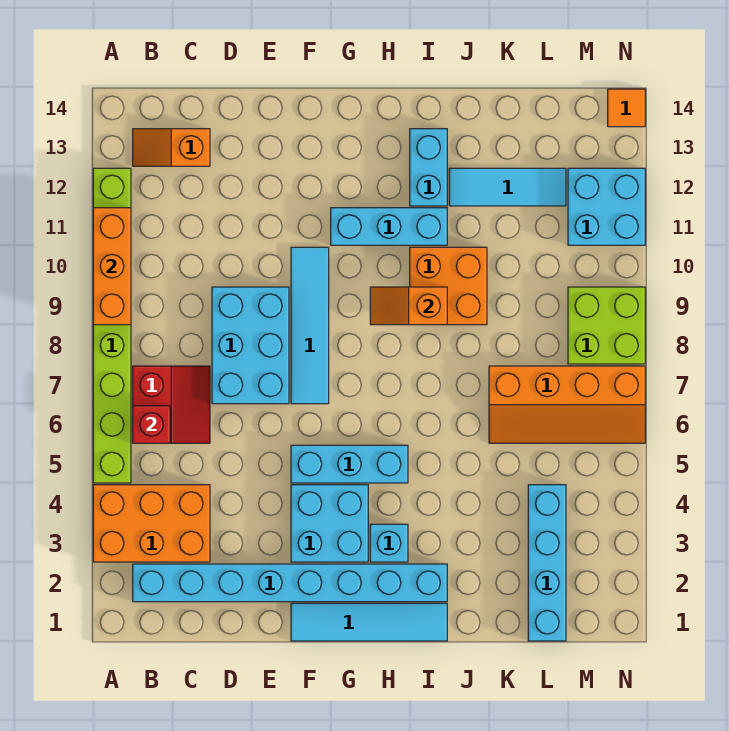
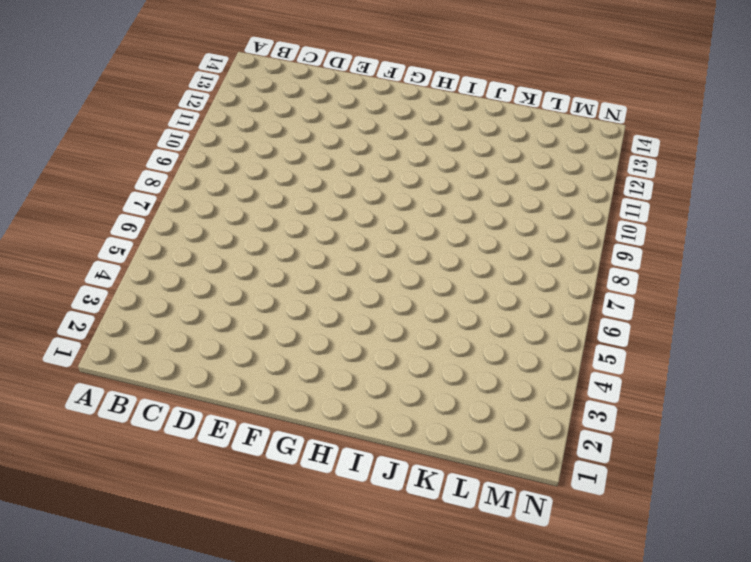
none -> orange brick A3:C4 level 1
none -> lime brick A5:A12 level 1
none -> cyan brick B2:I2 level 1

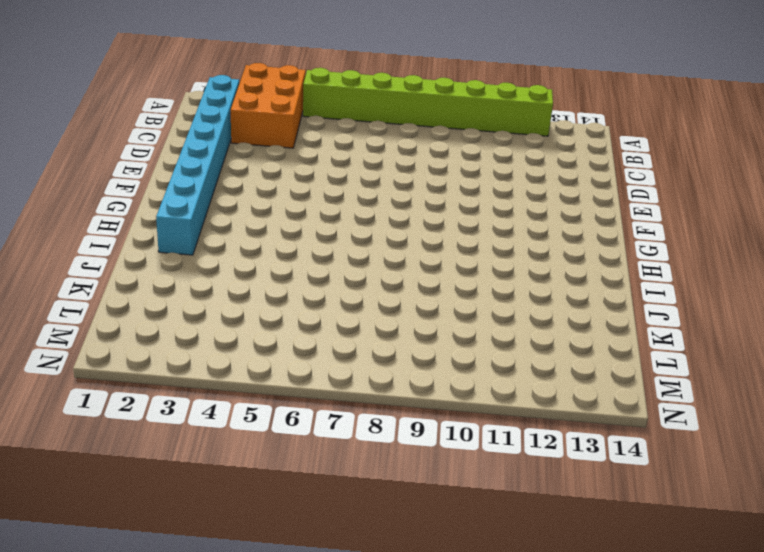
none -> red slope B6:C7 level 1 top B
none -> orange slope B13:C13 level 1 top C
none -> cyan brick D7:E9 level 1

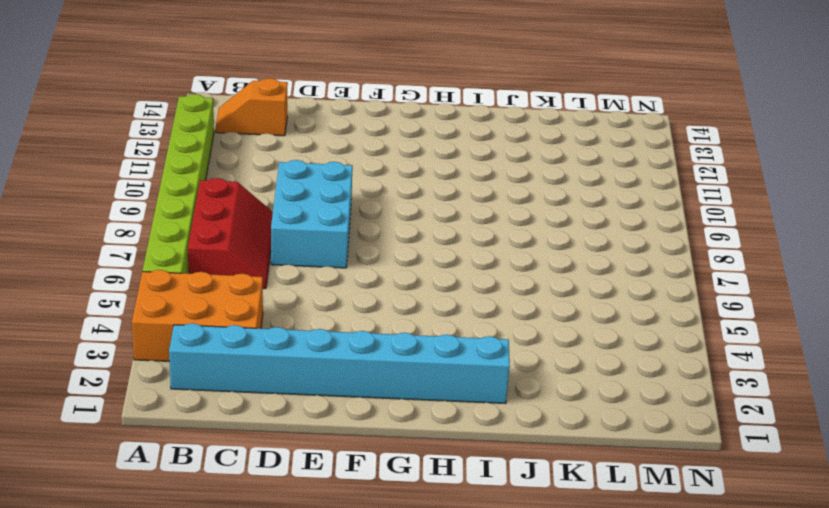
red slope B6:C8 level 1 top B -> red slope B6:C7 level 1 top B
none -> cyan tile F1:I1 level 1
none -> cyan brick F3:G4 level 1
none -> cyan brick F5:H5 level 1

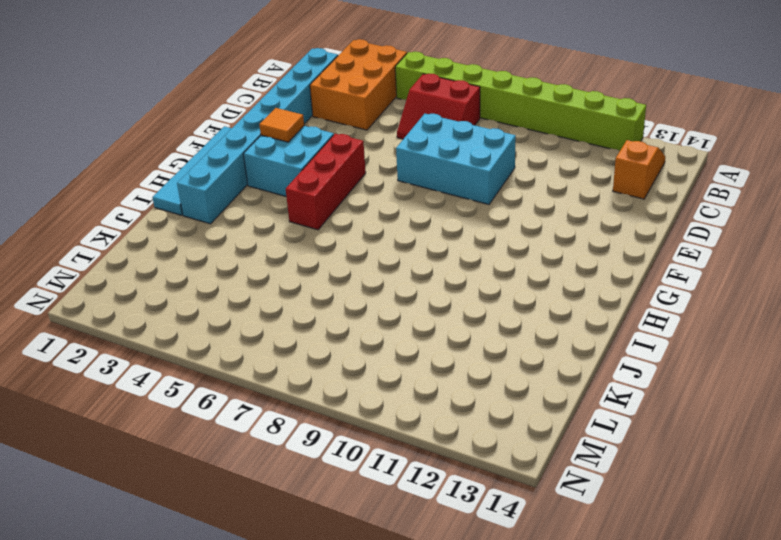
orange tile F3 level 2 -> orange tile N14 level 1
red brick F5:H5 level 1 -> cyan brick F5:H5 level 1
none -> cyan tile F7:F10 level 1
none -> cyan brick G11:I11 level 1
none -> cyan brick H3 level 1

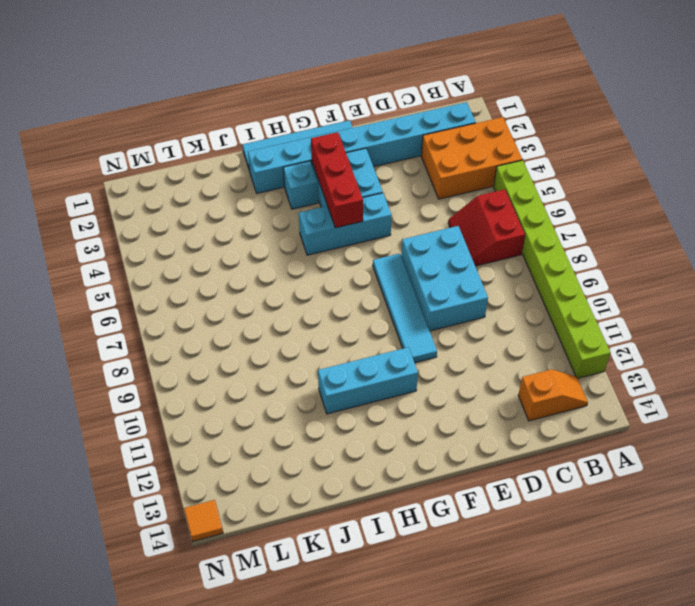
red brick G3:G5 level 2 -> none
none -> orange brick I9:J10 level 1
none -> cyan brick I12:I13 level 1
none -> cyan tile J12:L12 level 1

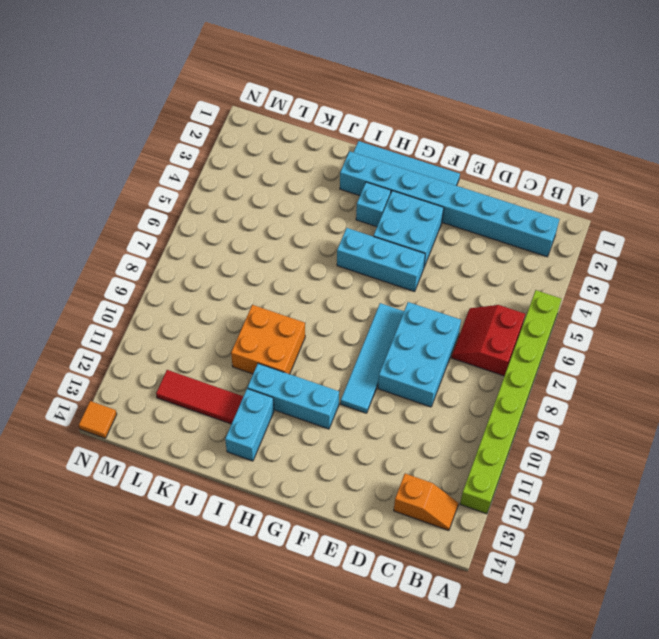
red tile J12:L12 level 1 -> cyan tile J12:L12 level 1
none -> orange brick A3:C4 level 1
none -> orange slope K6:N7 level 1 top 7
none -> cyan brick L1:L4 level 1

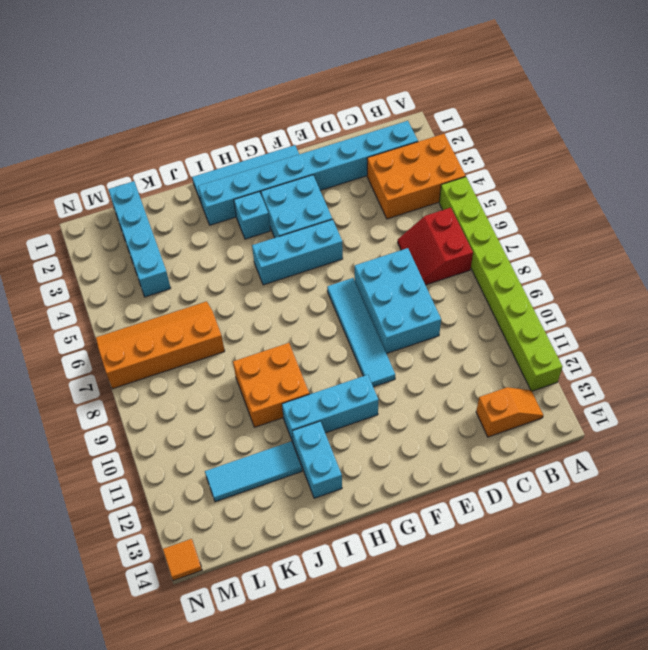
none -> lime brick M8:N9 level 1
none -> cyan brick M11:N12 level 1
none -> orange brick A9:A11 level 2

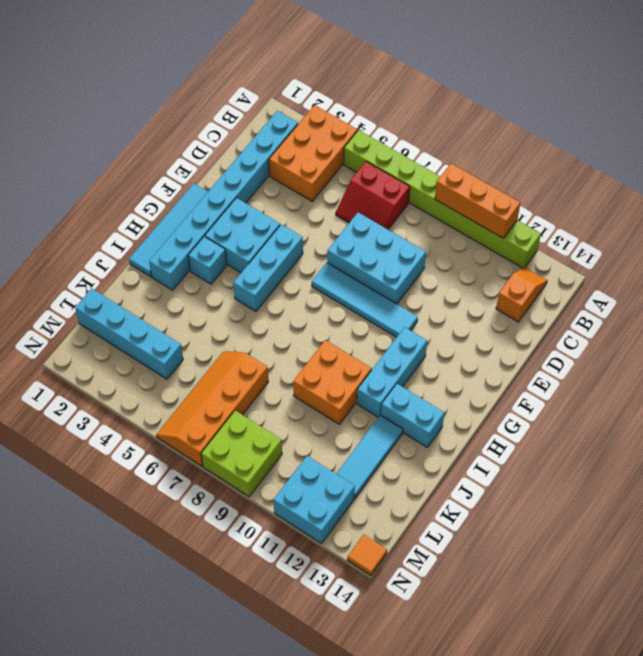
none -> red brick B6 level 2
none -> orange slope H9:I9 level 2 top I

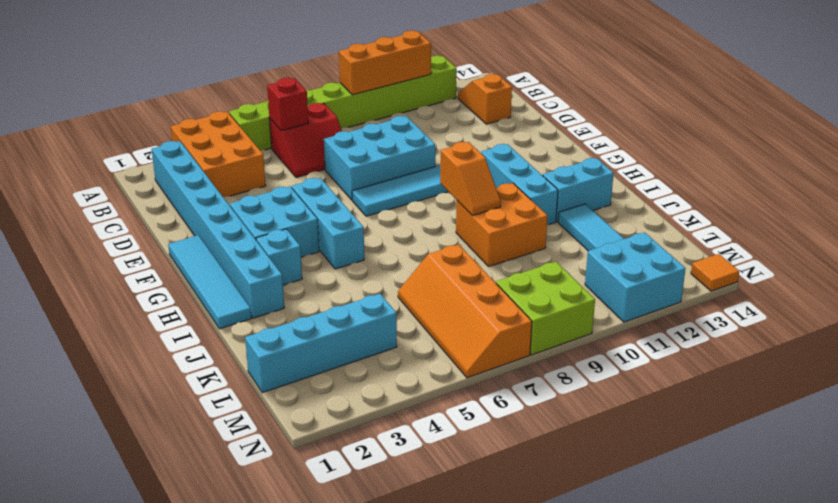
orange slope H9:I9 level 2 top H -> orange slope H9:I9 level 2 top I

